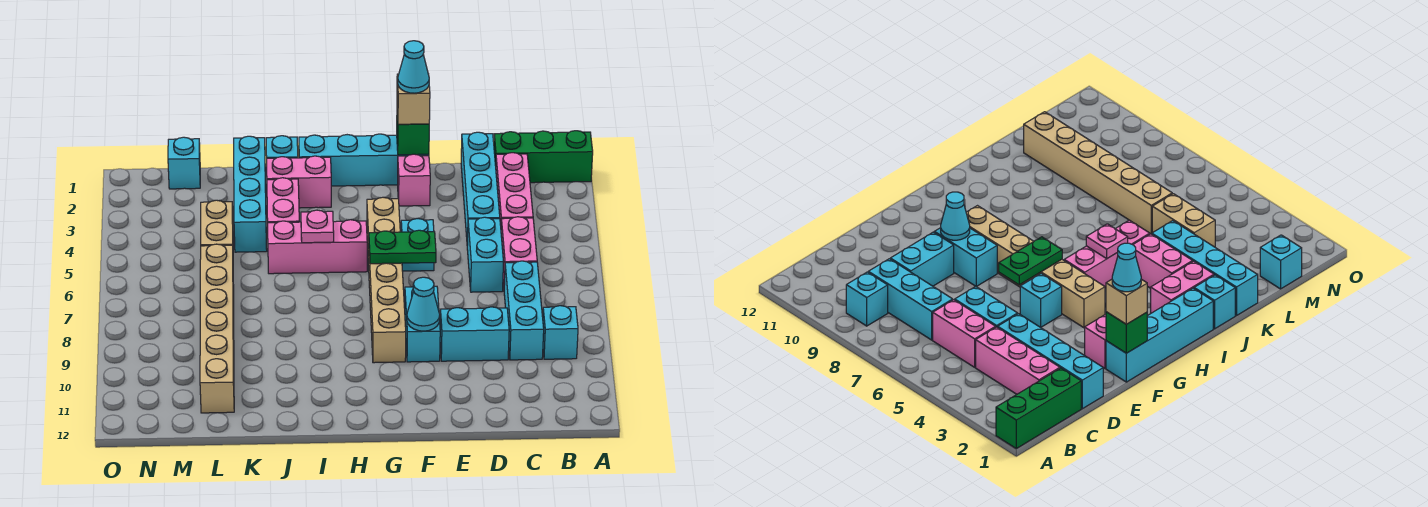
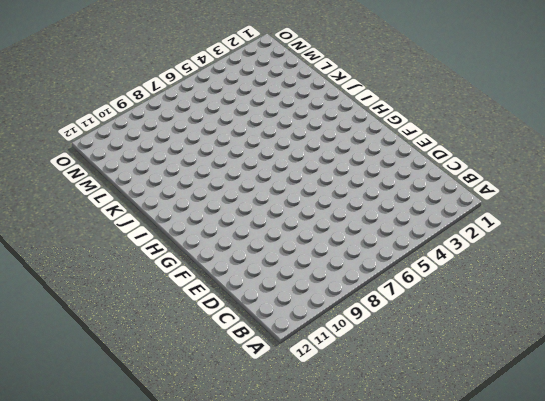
none -> green brick A1:C1 level 1
none -> cyan brick B9 level 1
none -> pink brick C2:C4 level 1

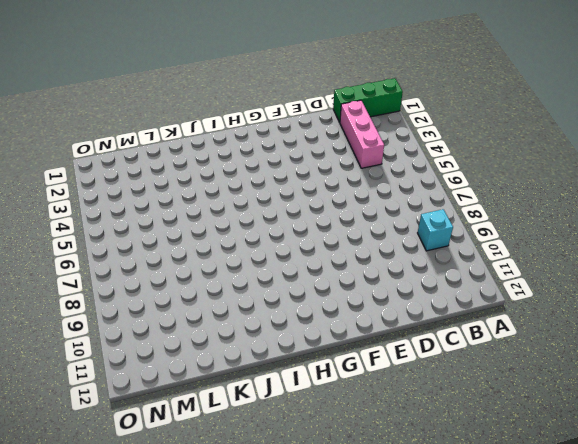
none -> pink brick C5:C6 level 1
none -> cyan brick C7:C9 level 1
none -> cyan brick D1:D4 level 1

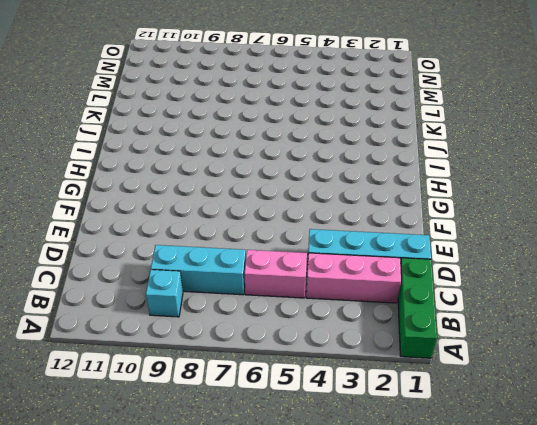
none -> cyan brick D5:D6 level 1
none -> cyan brick D9:E9 level 1
none -> cyan brick F1:I1 level 1

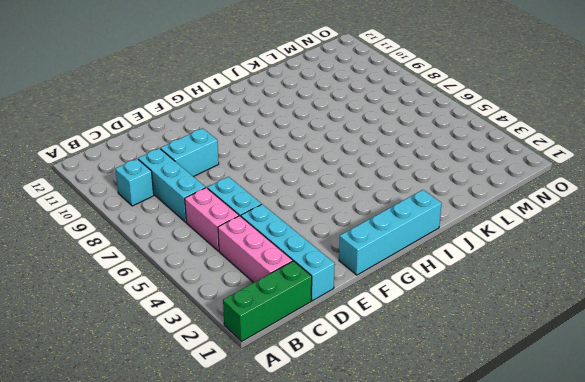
none -> pink brick F2 level 1
none -> cyan brick F5 level 1
none -> cyan brick F8:F9 level 1

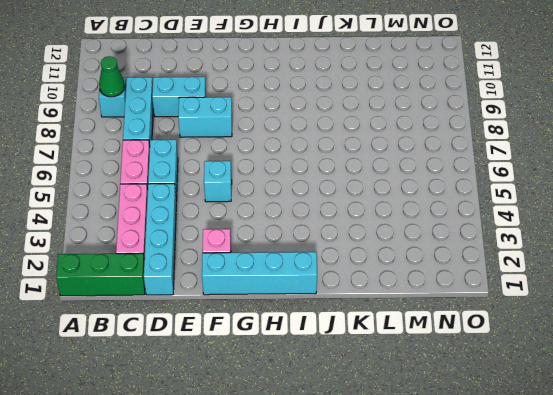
green cone B9 level 2 -> none
cyan brick E8:F8 level 1 -> cyan brick F8:F9 level 1
none -> tan brick G4:G9 level 1
none -> pink brick H5:J5 level 1
none -> pink brick I2:J2 level 1

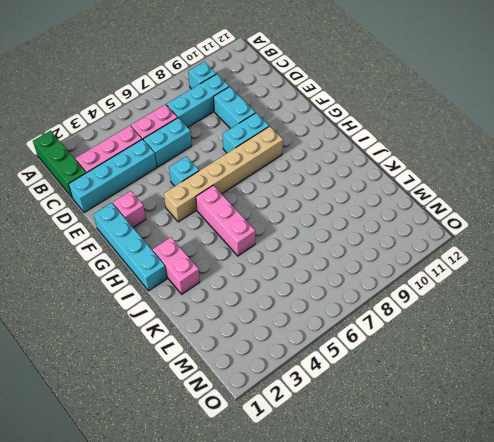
none -> cyan brick J1 level 1
none -> pink brick J3:J4 level 1
none -> cyan brick K1:K4 level 1

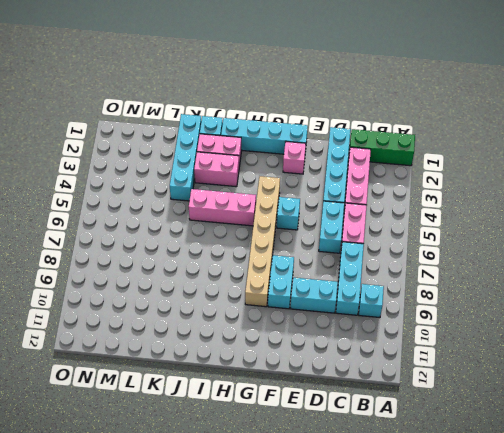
pink brick I3:J3 level 1 -> pink brick J3:J4 level 1
none -> tan brick L4:L5 level 1
none -> tan brick L6:L11 level 1
none -> cyan brick M1 level 1

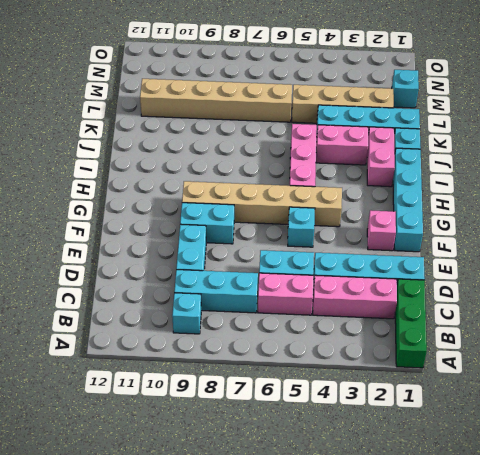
tan brick L2:L5 level 1 -> tan brick L4:L5 level 1
none -> green brick F1 level 2
none -> green plate F6:G6 level 2
none -> cyan cone F9 level 2

